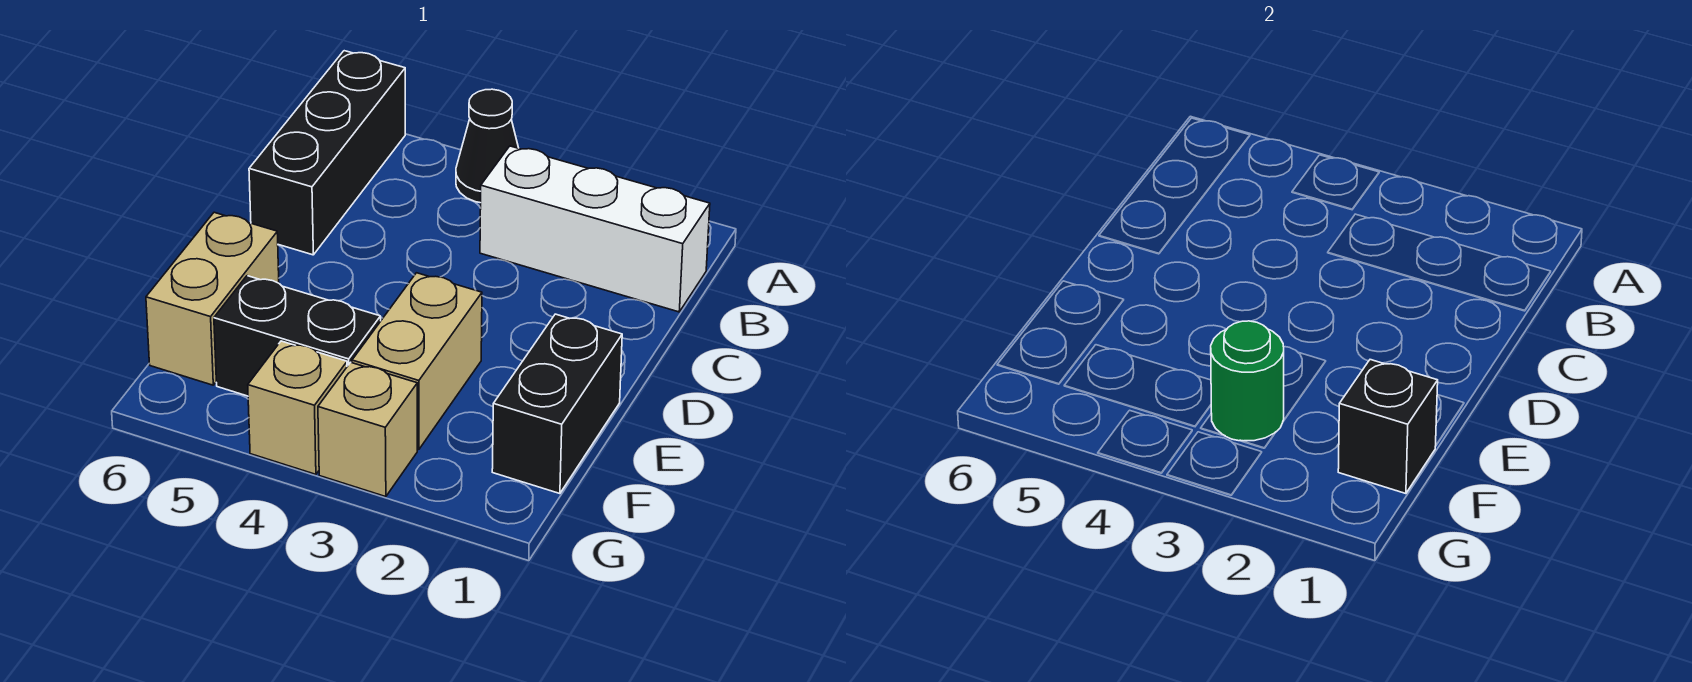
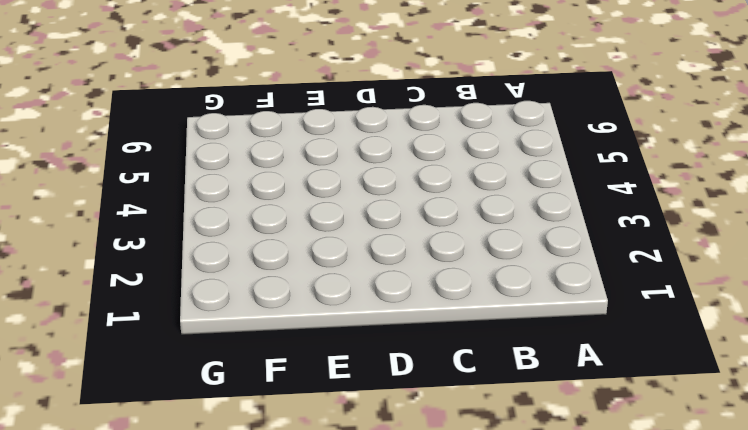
none -> black cone A4 level 1
none -> black brick A6:C6 level 1

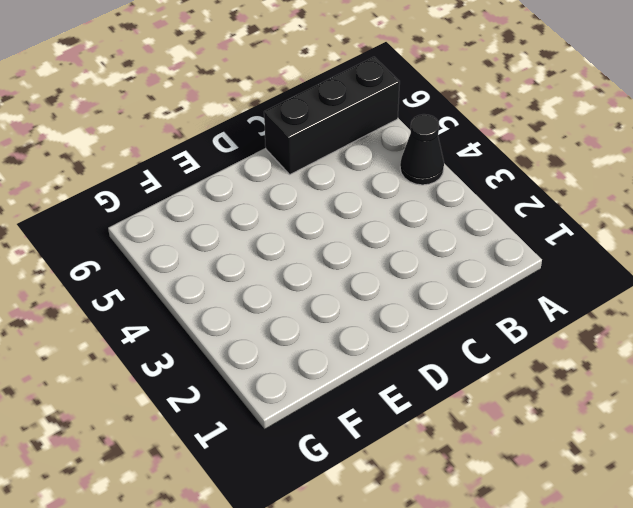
none -> white brick B1:B3 level 1
none -> black brick E1:F1 level 1

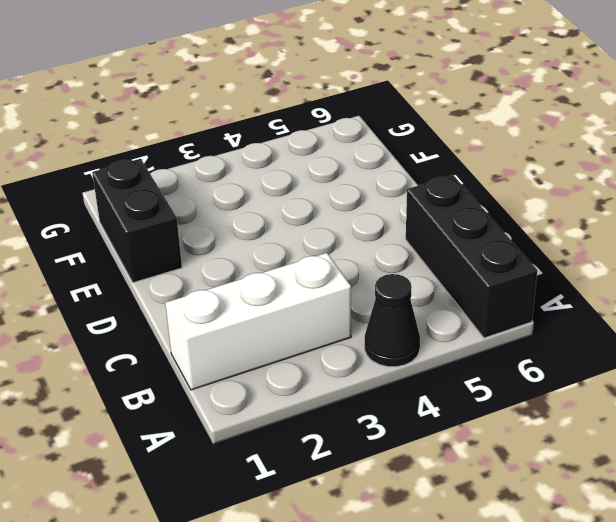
none -> tan brick E3:F3 level 1
none -> tan brick E6:F6 level 1

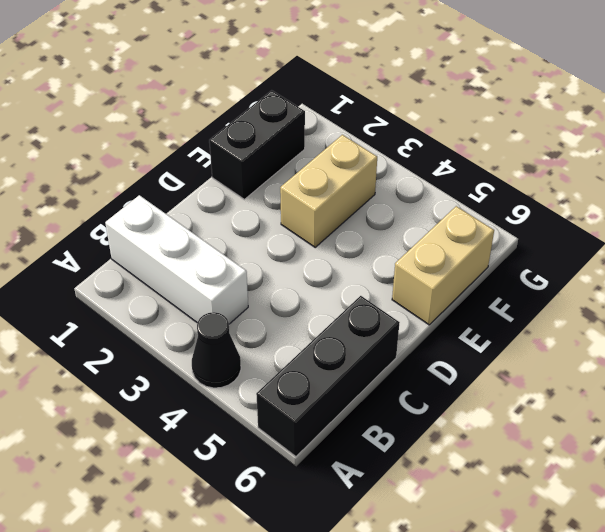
none -> black brick F4:F5 level 1
none -> tan brick G3 level 1

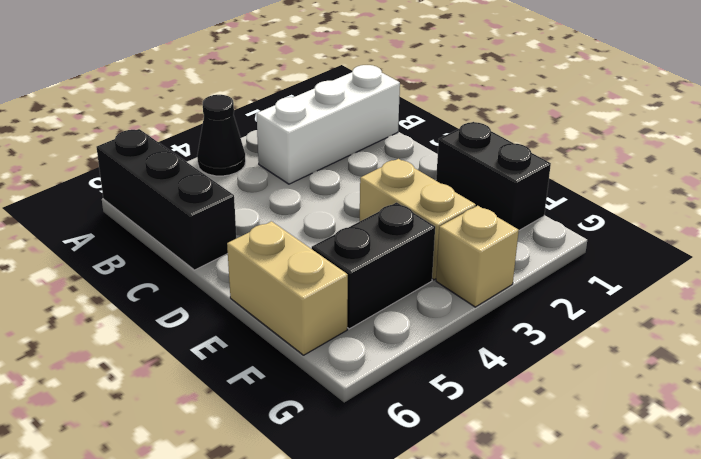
none -> tan brick G4 level 1
none -> black brick F1 level 2

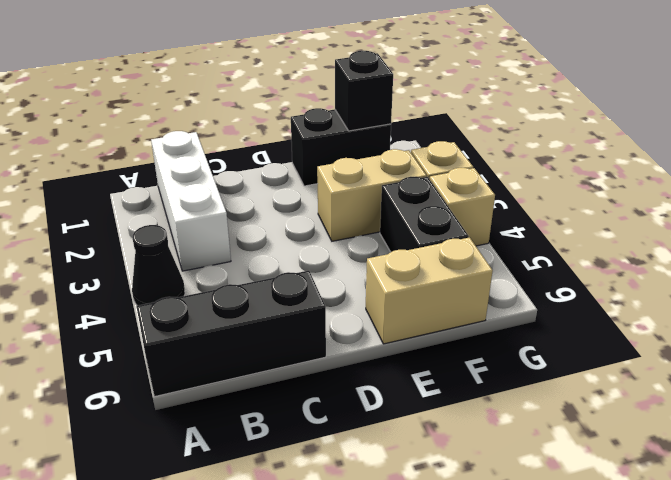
none -> green round brick F3 level 2

